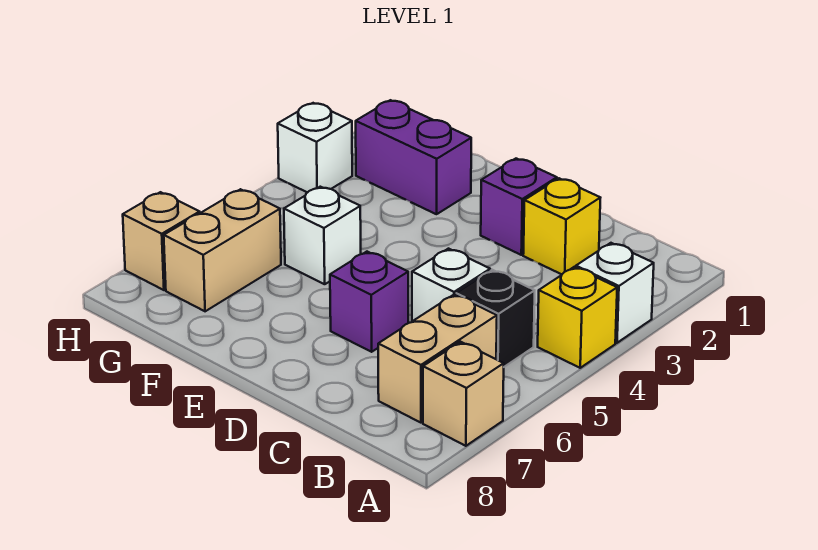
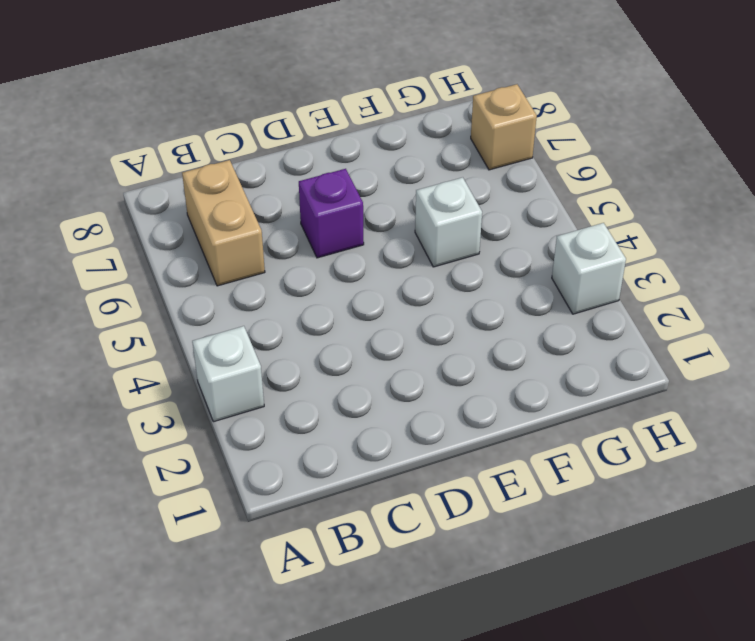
none -> yellow brick A4 level 1
none -> tan brick A7 level 1
none -> black brick B5 level 1

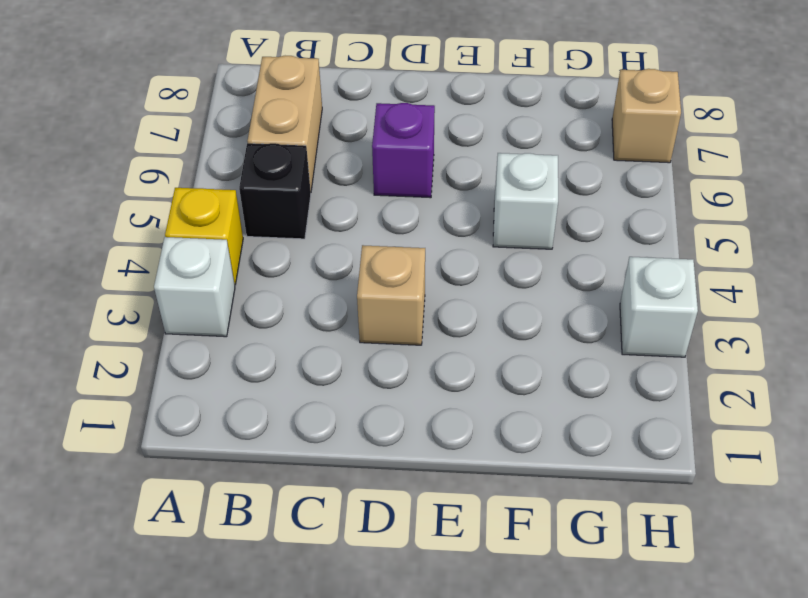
tan brick D3 level 1 -> tan brick A7 level 1
none -> yellow brick C2 level 1
none -> white brick C5 level 1
none -> purple brick D2 level 1

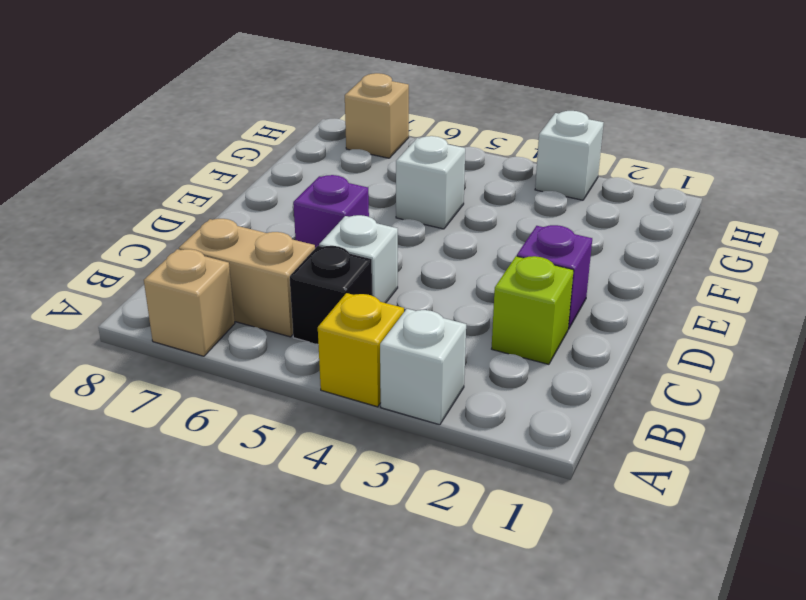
lime brick C2 level 1 -> yellow brick C2 level 1
none -> purple brick F2:G2 level 1
none -> tan brick G6:G7 level 1

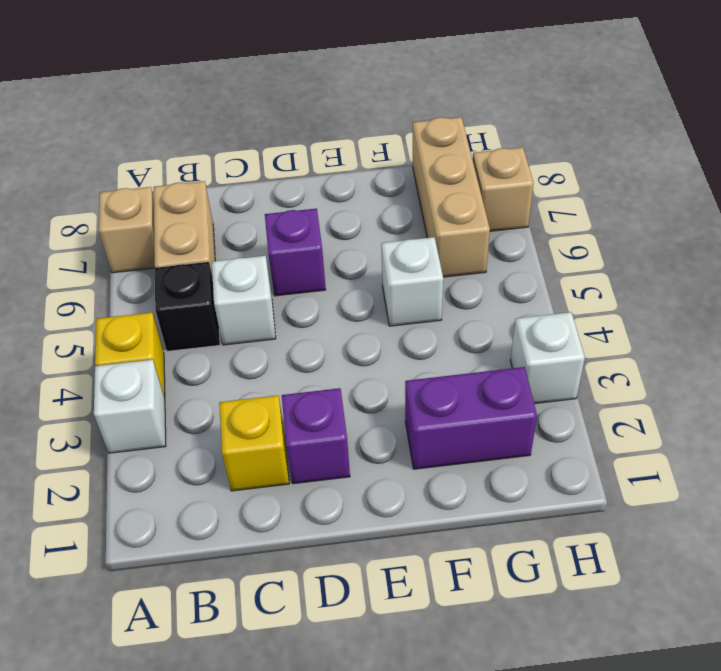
tan brick G6:G8 level 1 -> tan brick G6:G7 level 1

